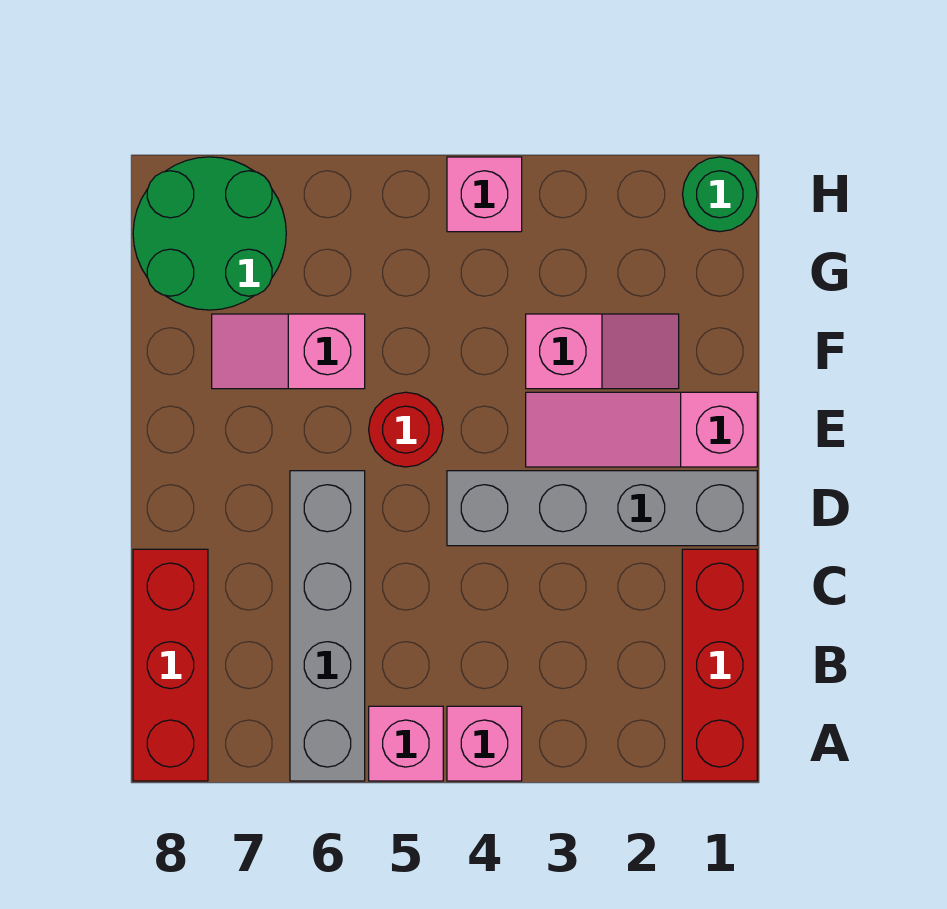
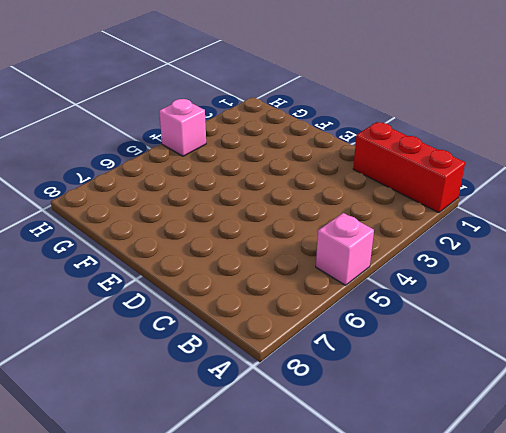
none -> pink brick A4 level 1
none -> grey brick A6:D6 level 1
none -> red brick A8:C8 level 1

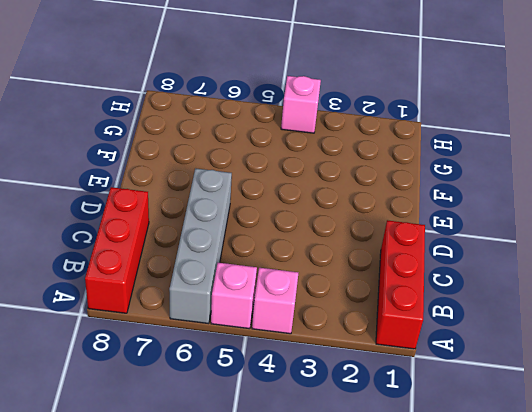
none -> grey brick D1:D4 level 1
none -> pink slope E1:E3 level 1 top 1
none -> red round brick E5 level 1

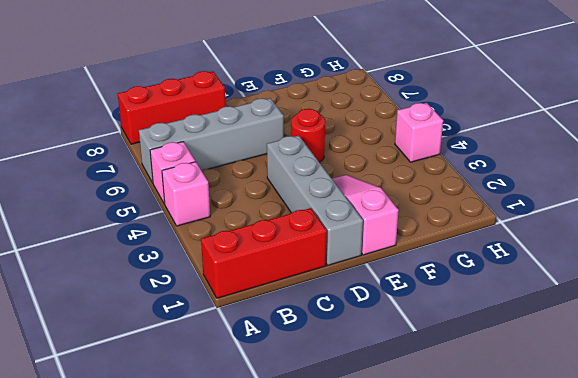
none -> pink slope F2:F3 level 1 top 3
none -> pink slope F6:F7 level 1 top 6
none -> green round brick G7:H8 level 1

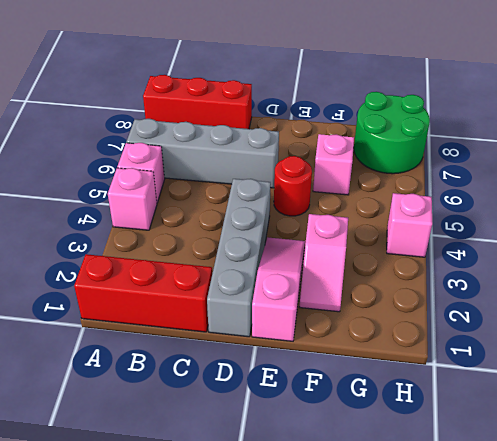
none -> green round brick H1 level 1

